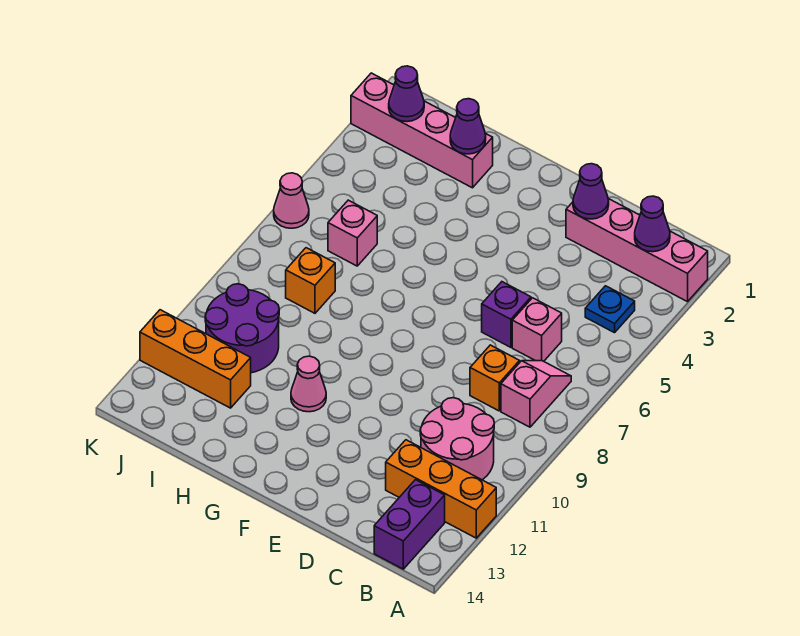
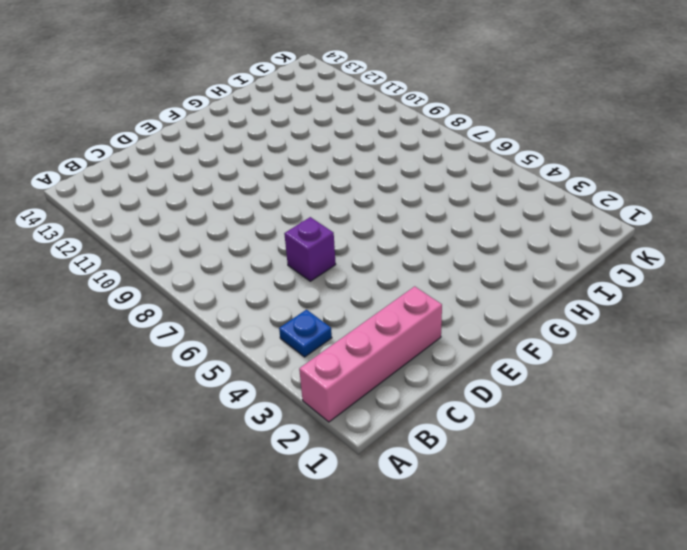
none -> orange brick A12:C12 level 1
none -> pink slope B7:B8 level 1 top 8
none -> pink round brick B10:C11 level 1

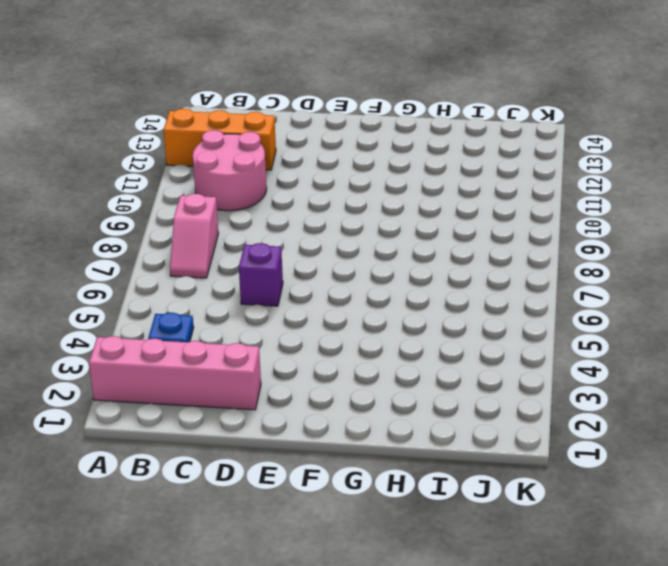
none -> purple brick B13:B14 level 1
none -> pink brick C6 level 1
none -> orange brick C8 level 1

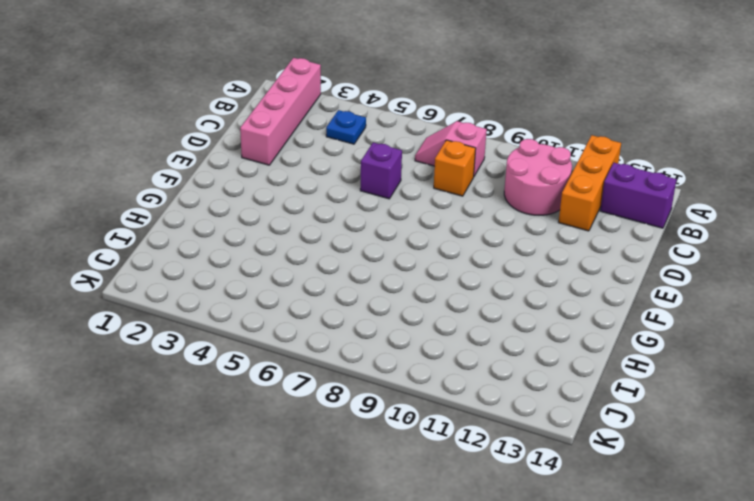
none -> pink brick C6 level 1
none -> pink cone G11 level 1
none -> pink brick H2:K2 level 1

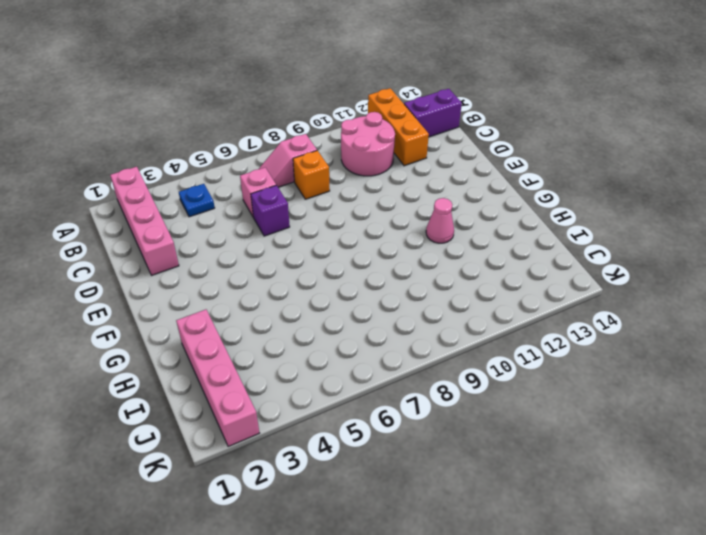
none -> pink brick I6 level 1
none -> orange brick I8 level 1
none -> purple round brick I10:J11 level 1

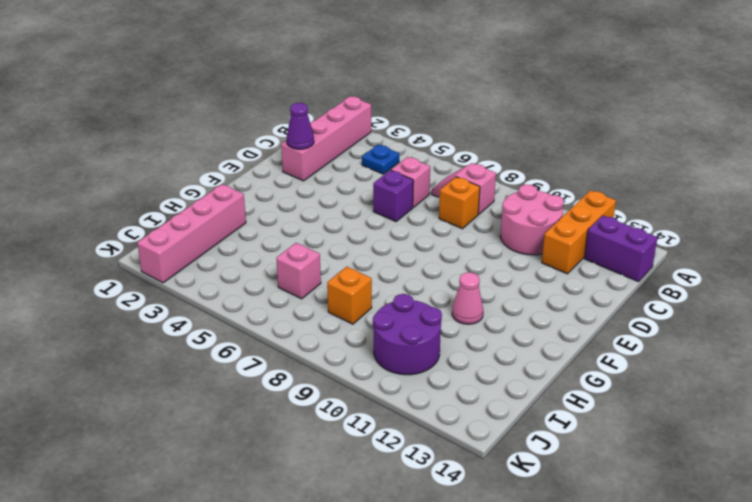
none -> orange brick I12:K12 level 1
none -> pink cone K6 level 1
none -> purple cone B2 level 2

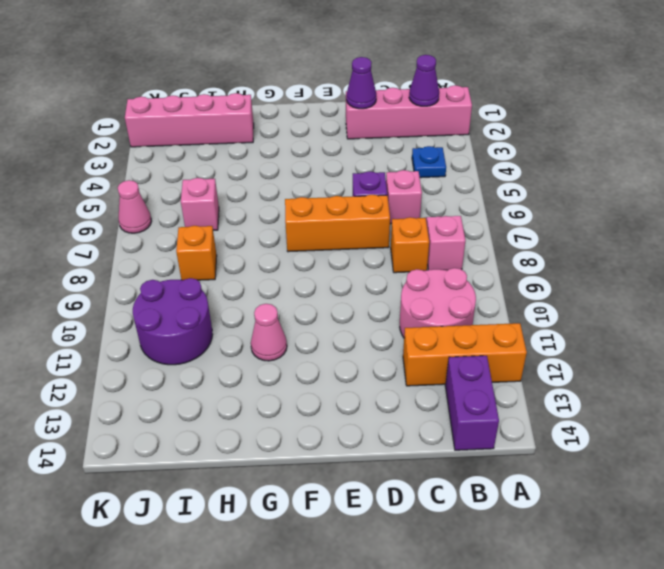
orange brick D7:F7 level 1 -> orange brick I12:K12 level 1
none -> purple cone H2 level 2
none -> purple cone J2 level 2

